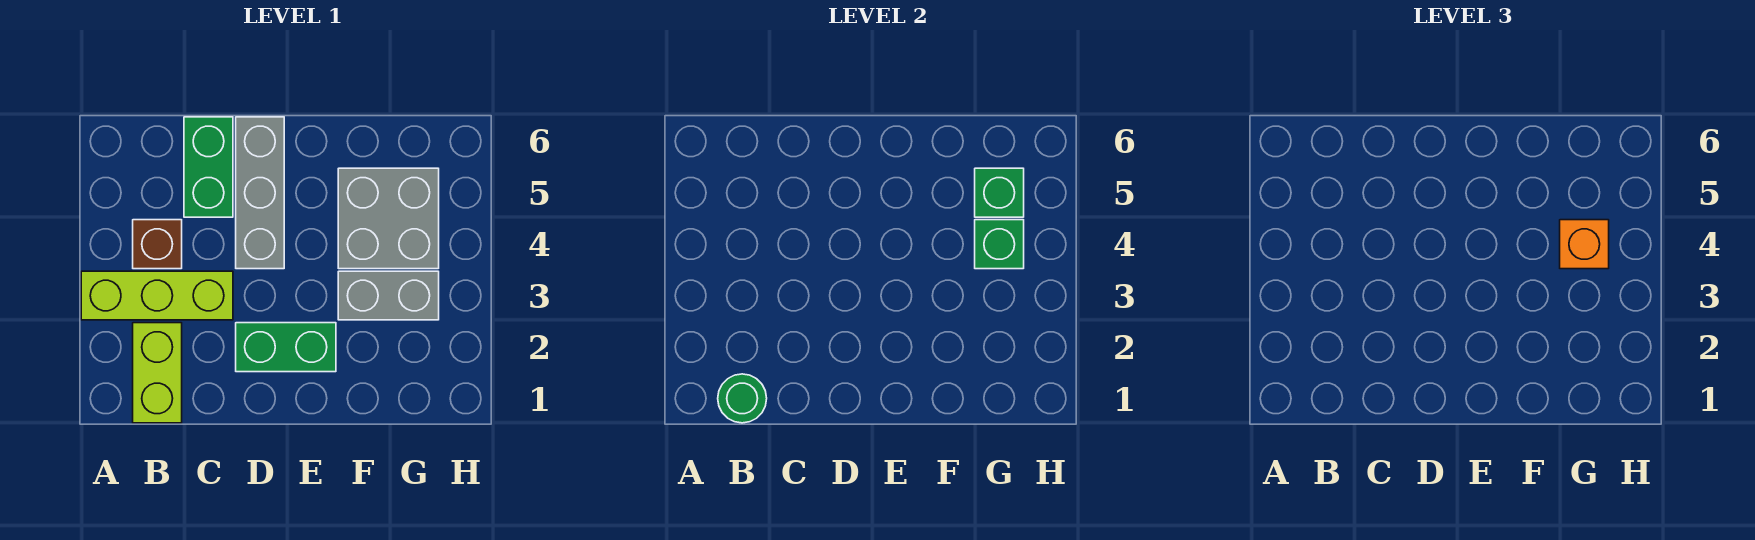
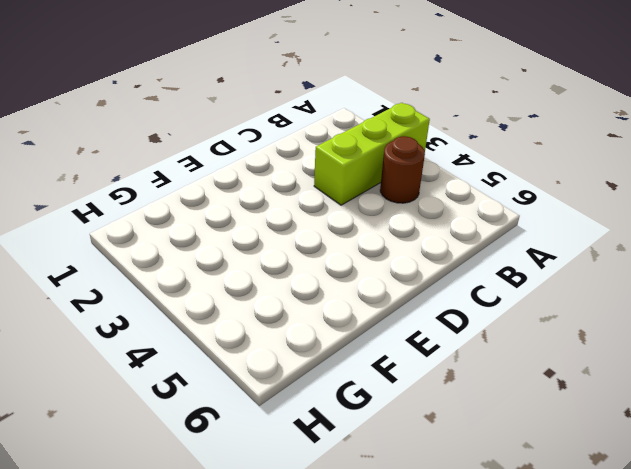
brown round brick B4 level 1 -> brown brick B4 level 1
none -> lime brick B1:B2 level 1
none -> green brick C5:C6 level 1
none -> green brick D2:E2 level 1

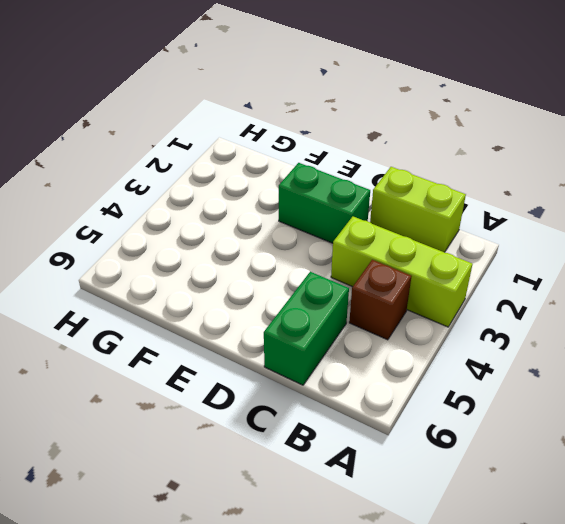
lime brick B1:C1 level 1 -> lime brick B1:B2 level 1
none -> grey brick D4:D6 level 1
none -> grey brick F3:G3 level 1
none -> grey brick F4:G5 level 1

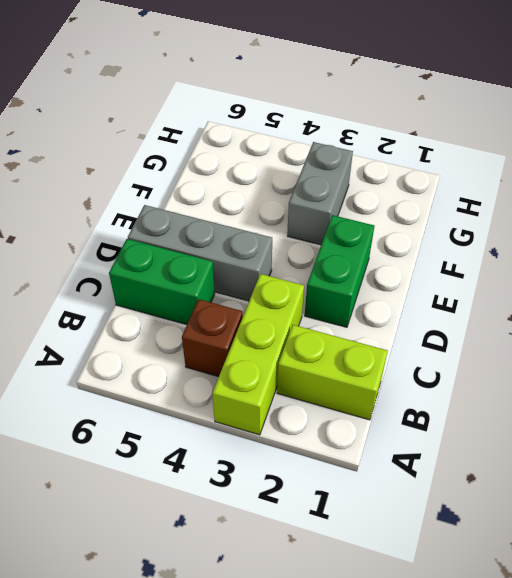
none -> grey brick F4:G5 level 1
none -> green round brick B1 level 2
none -> green brick G4 level 2

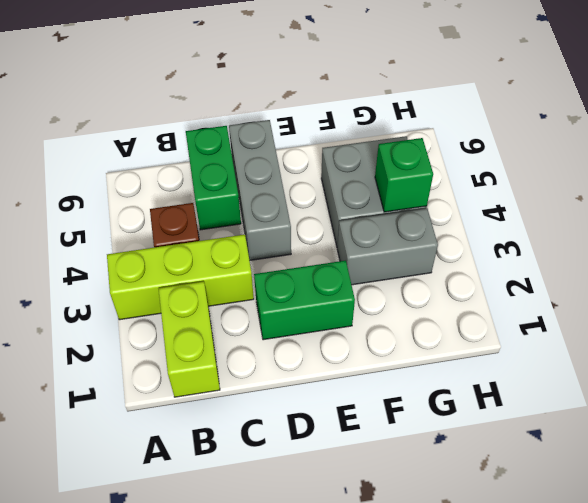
none -> green round brick B1 level 2
none -> green brick G5 level 2
none -> orange brick G4 level 3

